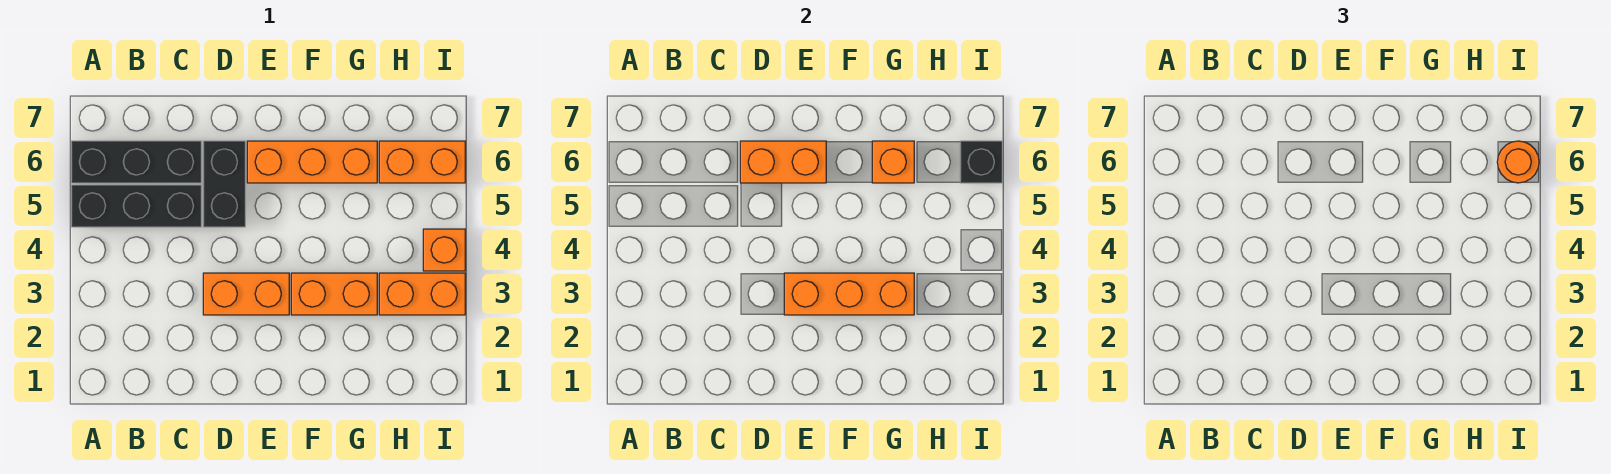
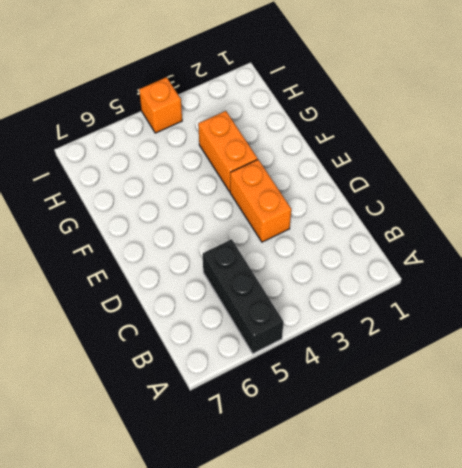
none -> black brick A6:C6 level 1
none -> black brick D5:D6 level 1
none -> orange brick E6:G6 level 1

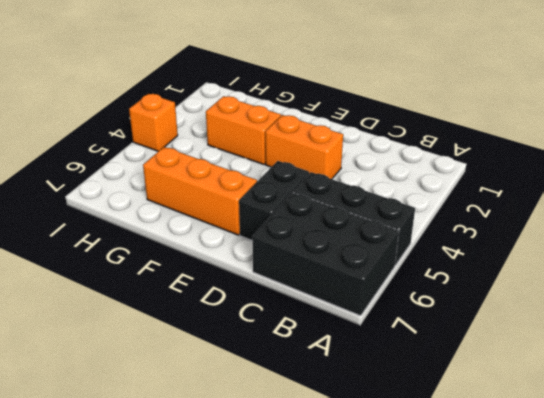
black brick A6:C7 level 1 -> black brick A6:C6 level 1
none -> orange brick H3:I3 level 1
none -> orange brick H6:I6 level 1
none -> orange brick D6:E6 level 2

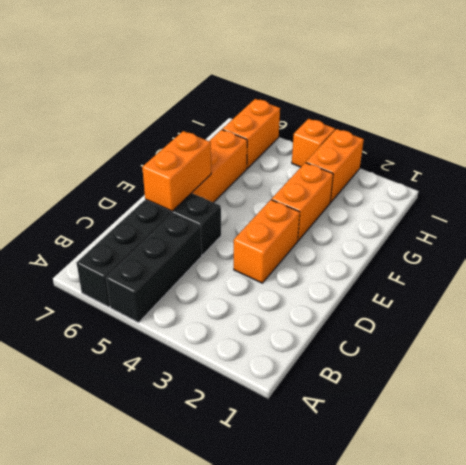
none -> orange brick E3:G3 level 2
none -> orange brick G6 level 2
none -> black brick I6 level 2

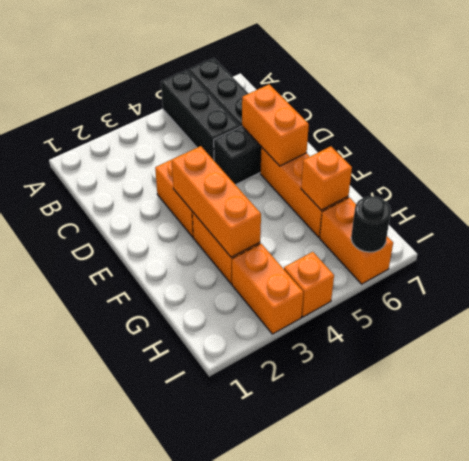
black round brick I6 level 2 -> black brick I6 level 2
none -> orange round brick I6 level 3

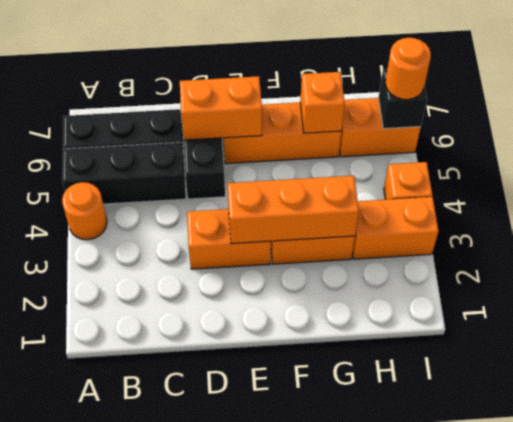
orange round brick A4 level 1 -> none

